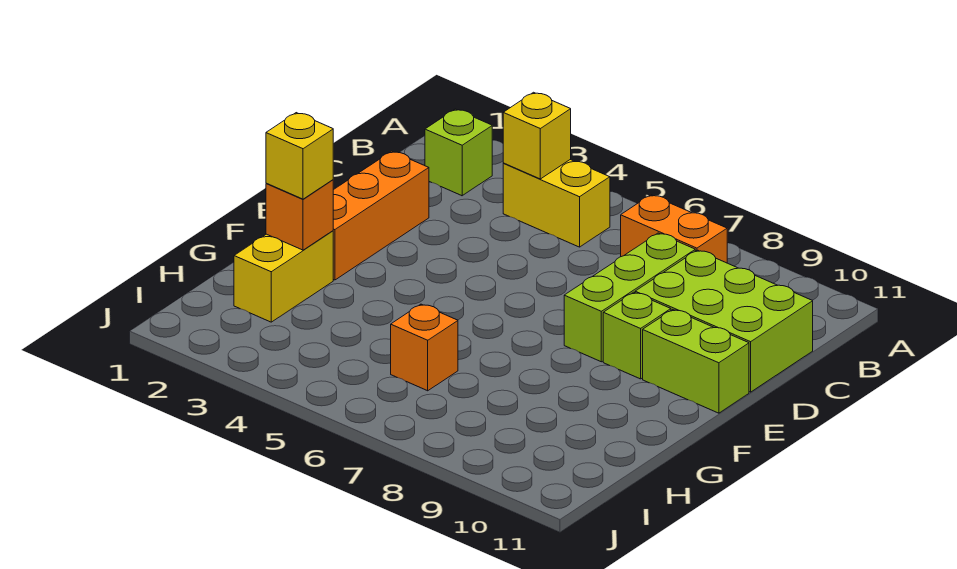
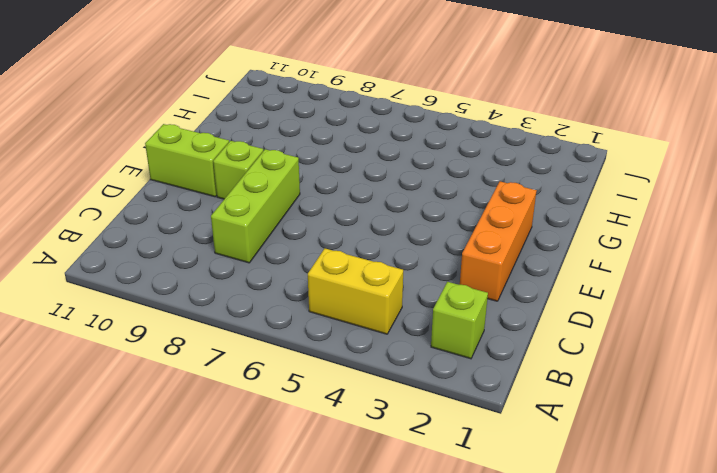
none -> orange brick B7:B8 level 1
none -> lime brick C9:D11 level 1
none -> yellow brick G2:H2 level 1

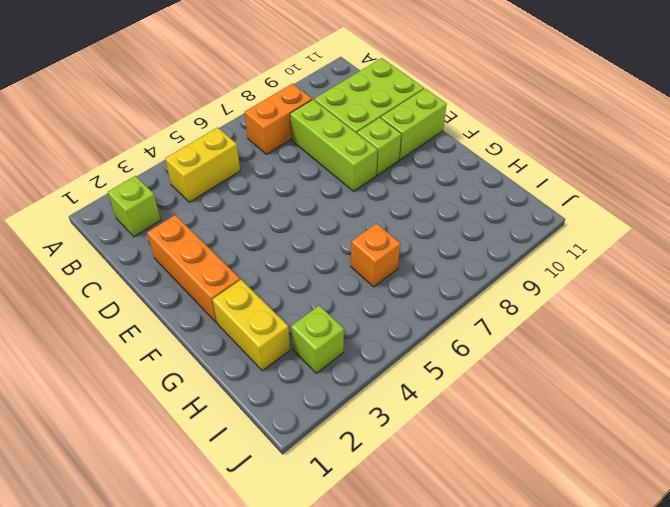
lime brick I3 level 1 -> none
none -> yellow brick B4 level 2
none -> orange brick G2 level 2
none -> yellow brick G2 level 3

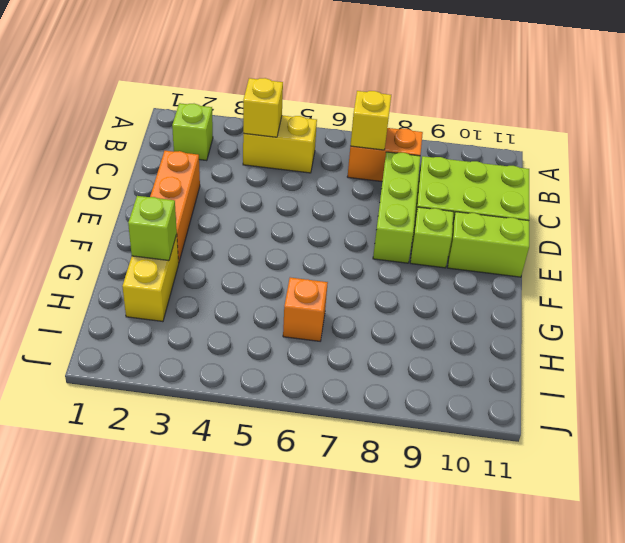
yellow brick B7 level 2 -> yellow brick G2 level 3
lime brick G2 level 2 -> orange brick G2 level 2

